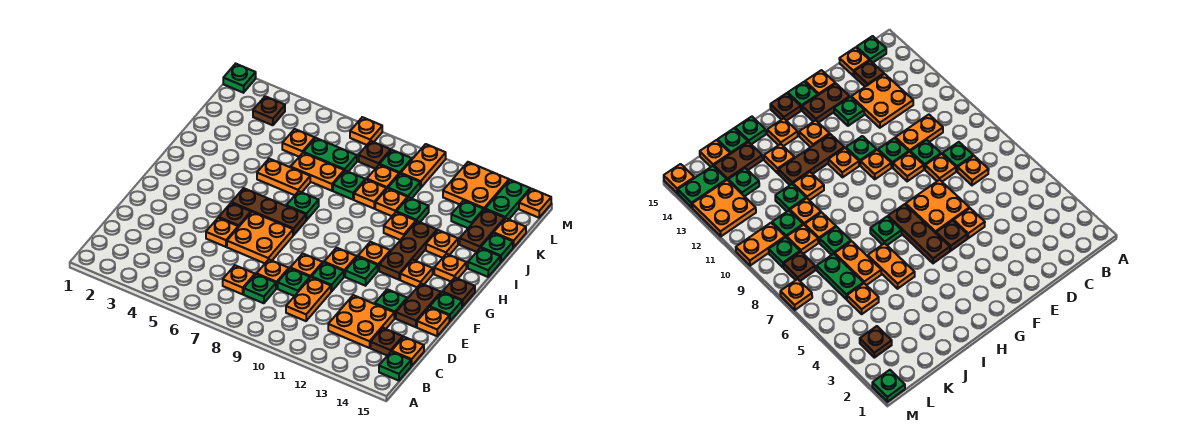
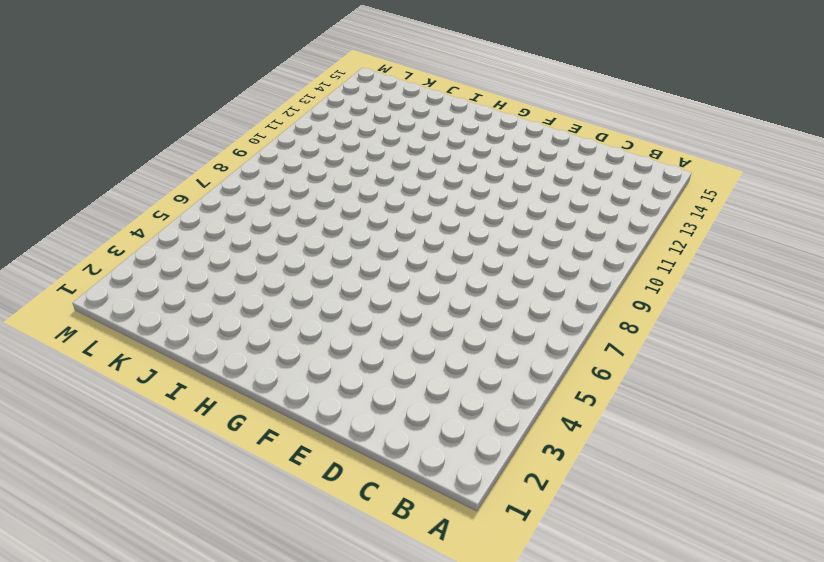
none -> green plate B15 level 1
none -> orange plate C7 level 1
none -> green plate C8 level 1
none -> orange plate C10:D10 level 1

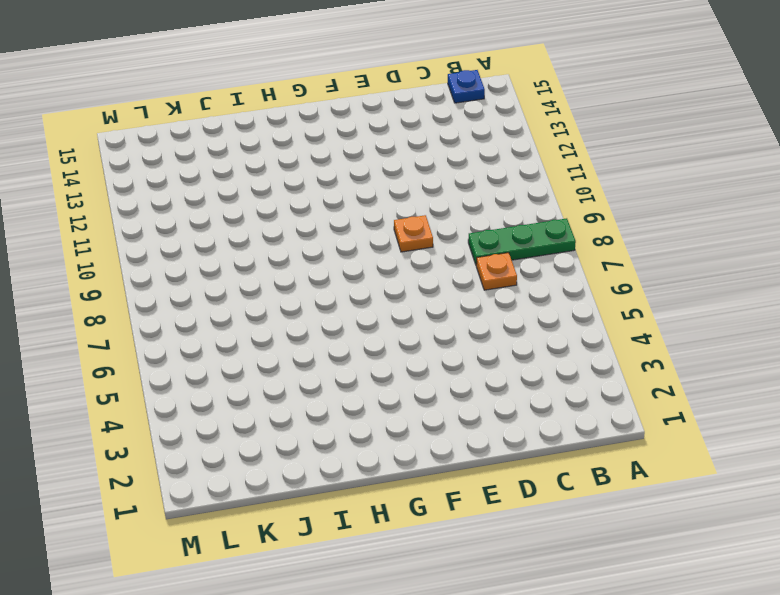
green plate A8:C8 level 1 -> green plate C8 level 1
blue plate B15 level 1 -> green plate B15 level 1
none -> orange plate C10:D10 level 1
none -> orange plate C12:D13 level 1
none -> brown plate C14 level 1
none -> orange plate C15 level 1

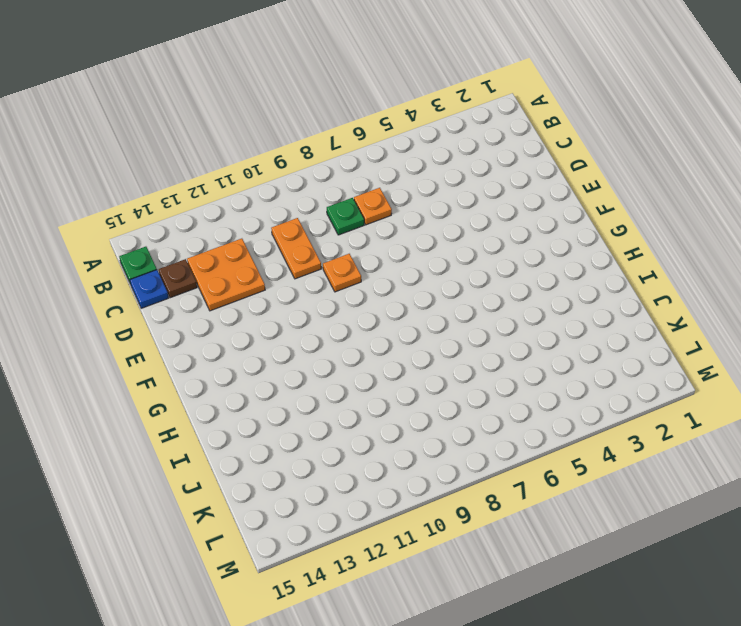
blue plate C15 level 1 -> orange plate C15 level 1
none -> orange plate D8 level 1
none -> green plate D9 level 1
none -> orange plate E5 level 1
none -> orange plate E6:F7 level 1

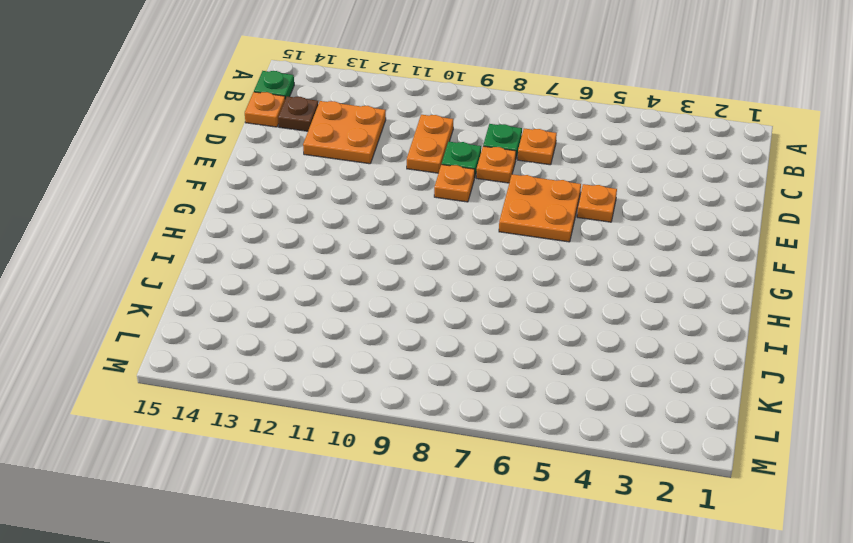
none -> green plate E10 level 1
none -> green plate E13 level 1
none -> brown plate E14:F14 level 1
none -> orange plate E15 level 1

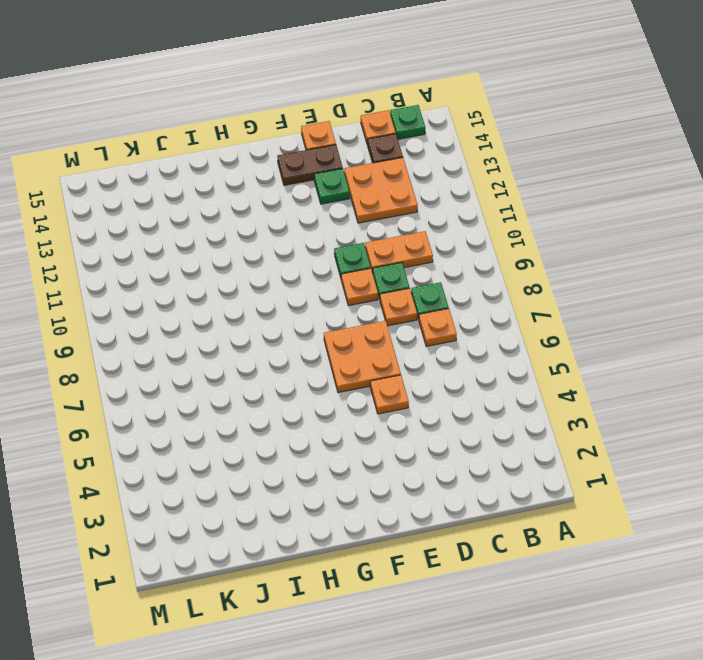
none -> brown plate F5 level 1
none -> orange plate F10 level 1
none -> green plate F11 level 1
none -> green plate F15 level 1

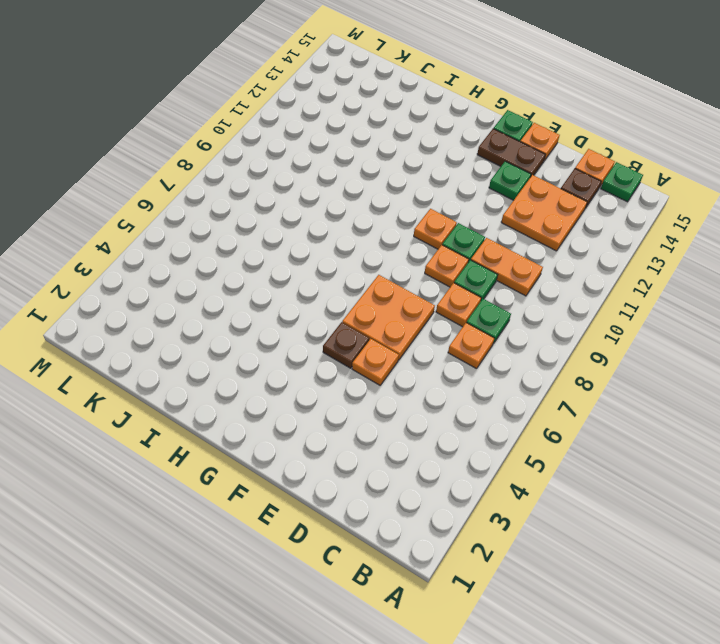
none -> green plate F11 level 1
none -> brown plate G5:G7 level 1
none -> orange plate G11 level 1
none -> brown plate G12:I12 level 1

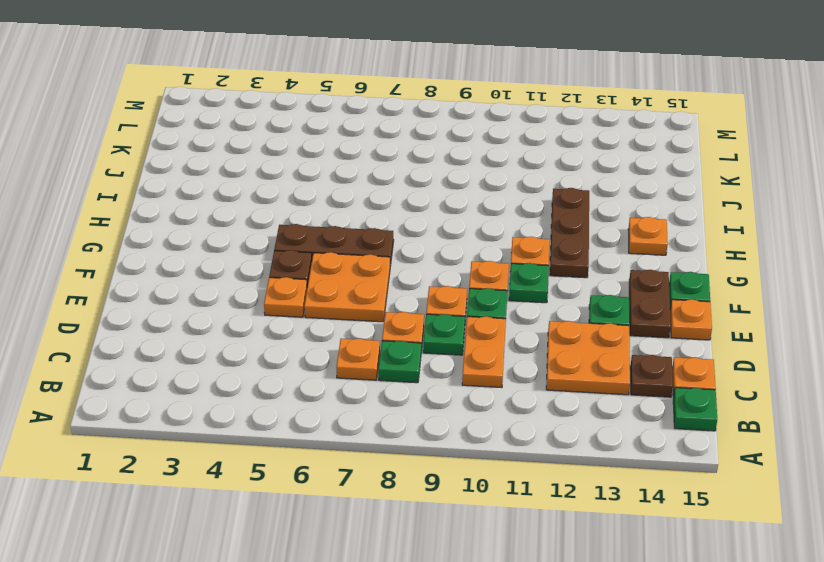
none -> orange plate G13 level 1
none -> brown plate G15 level 1
none -> green plate H7 level 1
none -> orange plate I5:I6 level 1

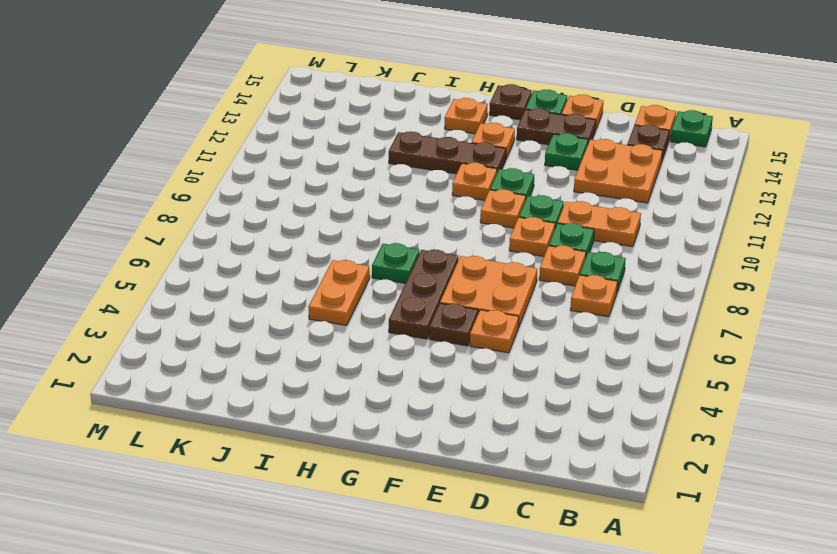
none -> orange plate I11 level 1
none -> orange plate I13 level 1
none -> green plate I15 level 1
none -> orange plate J6:J7 level 1

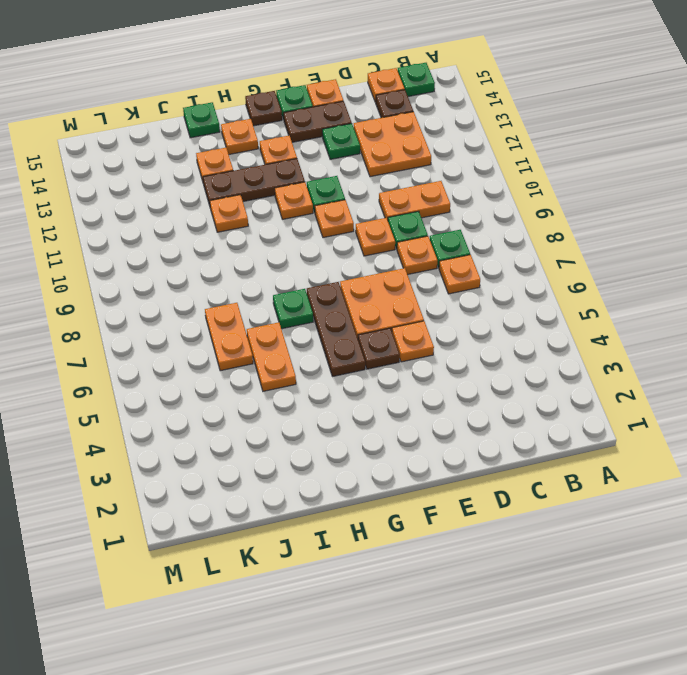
none -> green plate E10 level 1
none -> green plate J8 level 1
none -> orange plate J9 level 1
none -> orange plate J10 level 1

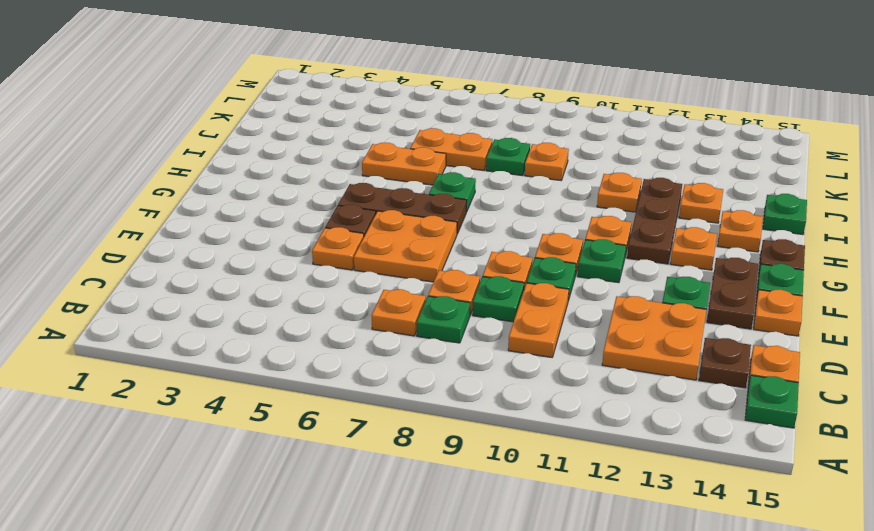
none -> orange plate J10 level 1
none -> green plate J11 level 1
none -> brown plate J14:K14 level 1
none -> green plate J15 level 1

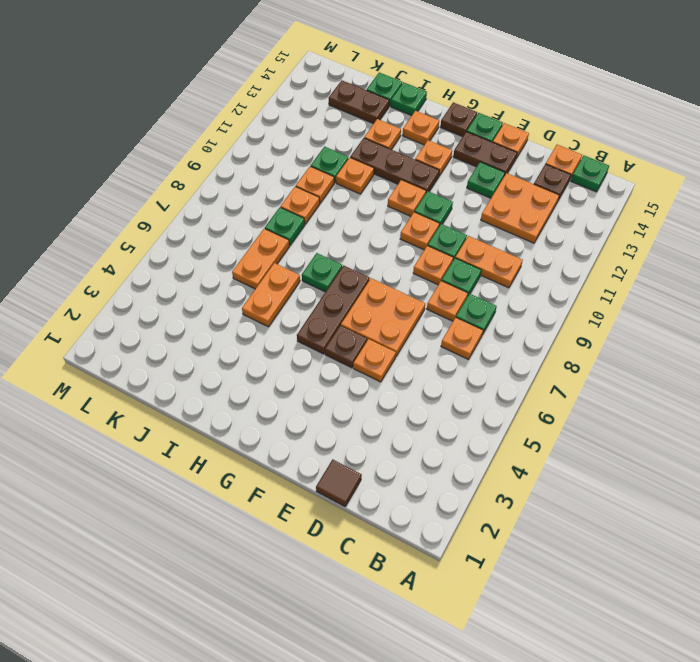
brown tile D1 level 1 -> none
none -> orange plate K5 level 1
none -> green plate K6:K7 level 1
none -> orange plate K9 level 1
none -> green plate K10 level 1

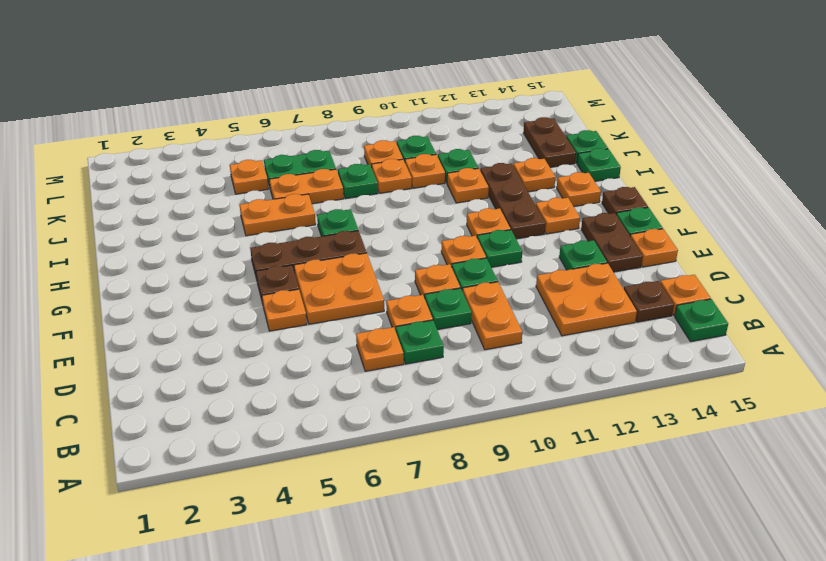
none -> green plate K13 level 1
none -> orange plate K15 level 1
none -> brown plate L3 level 1
none -> brown plate L8 level 1

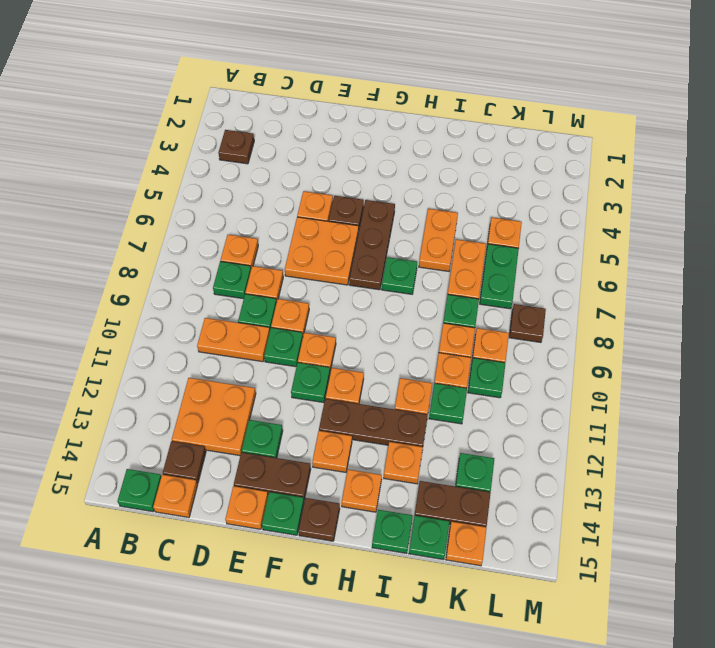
brown plate B3 level 1 -> brown plate L3 level 1
none -> green plate L9 level 1
none -> orange plate L10:M10 level 1
none -> orange plate L12:M13 level 1
none -> green plate L14:M14 level 1

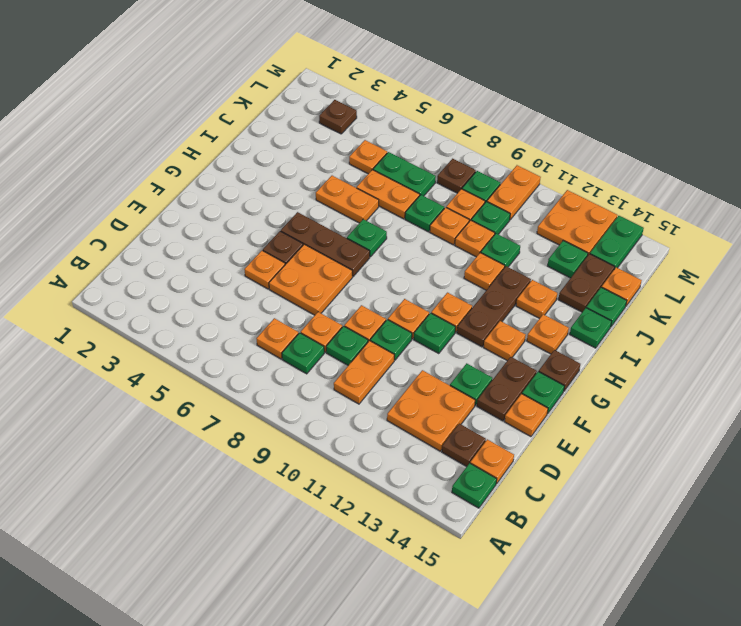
none -> green plate M1 level 1
none -> orange plate M7 level 1
none -> orange plate M15 level 1

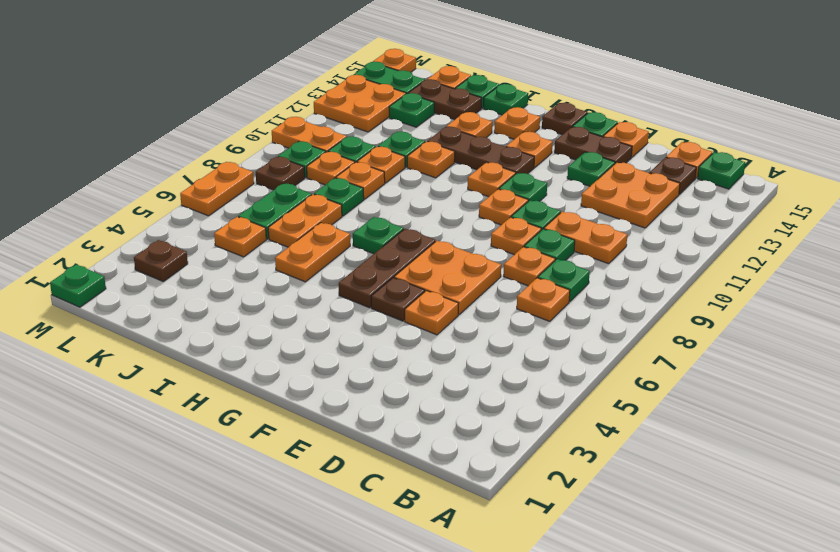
orange plate M6:M7 level 1 -> orange plate M7 level 1

